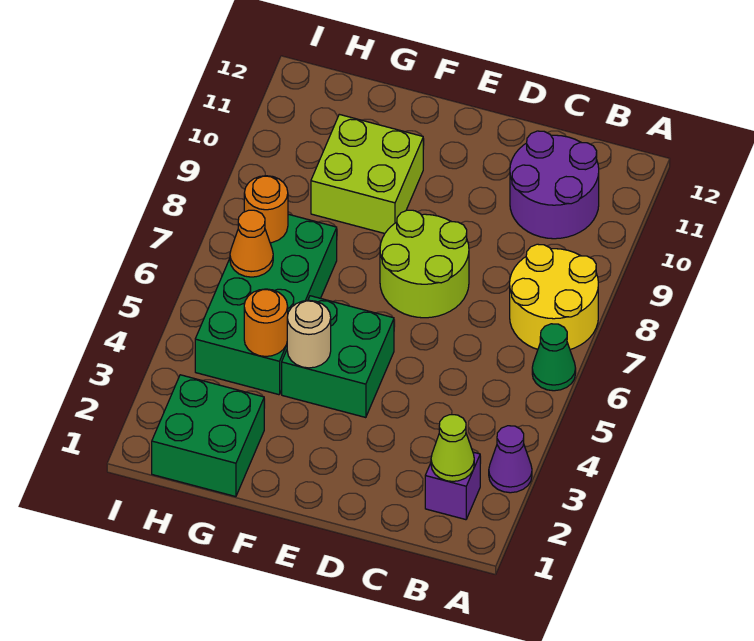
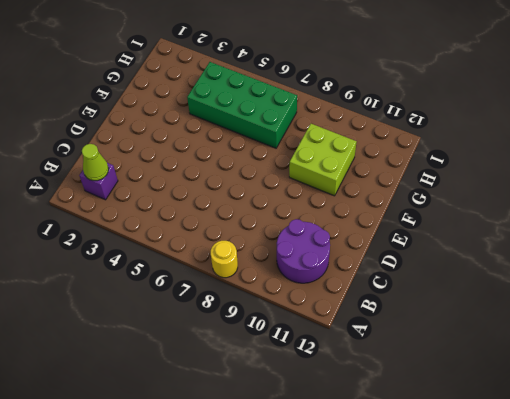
yellow round brick A8 level 1 -> yellow round brick A7:B8 level 1
none -> purple cone A3 level 1
none -> green cone A6 level 1
none -> lime round brick D7:E8 level 1

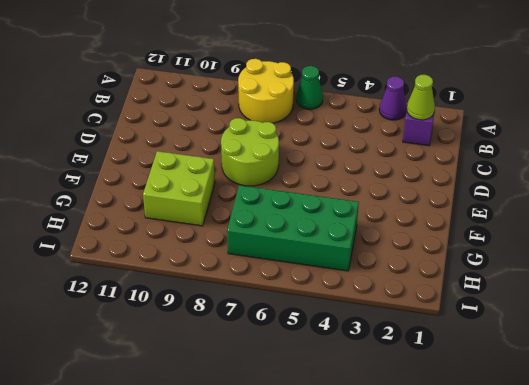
none -> purple round brick B10:C11 level 1
none -> green brick E4:F5 level 1
none -> green brick G1:H2 level 1

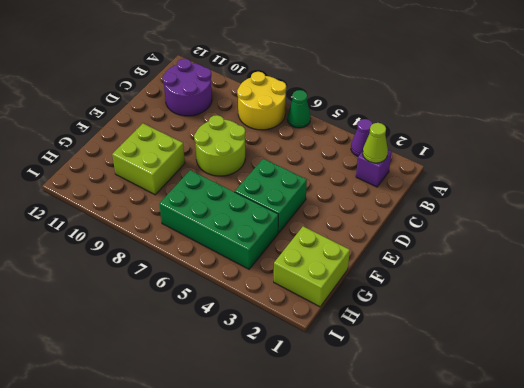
lime brick G1:H2 level 1 -> green brick G1:H2 level 1
none -> tan round brick F4 level 2
none -> orange round brick G4 level 2
none -> orange cone H6 level 2

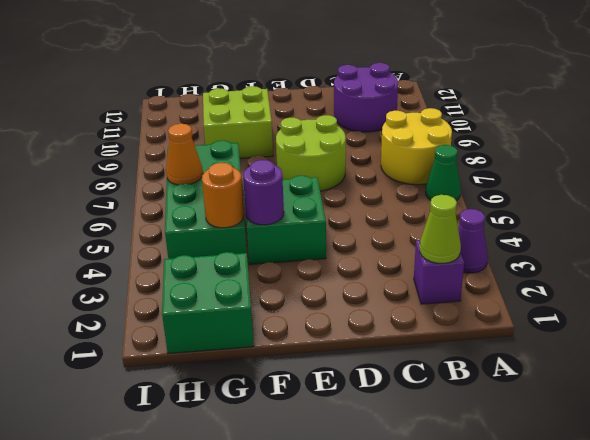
purple round brick F4 level 2 -> tan round brick F4 level 2
none -> orange round brick H7 level 2

